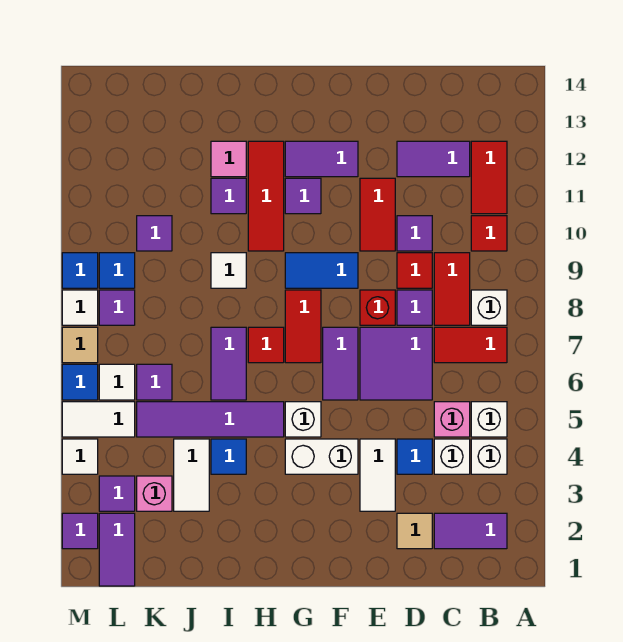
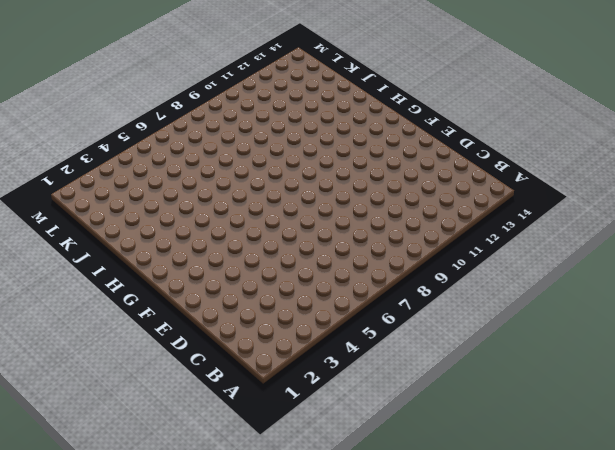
none -> purple tile B2:C2 level 1
none -> white brick B4 level 1
none -> white brick B5 level 1
none -> red tile B7:C7 level 1

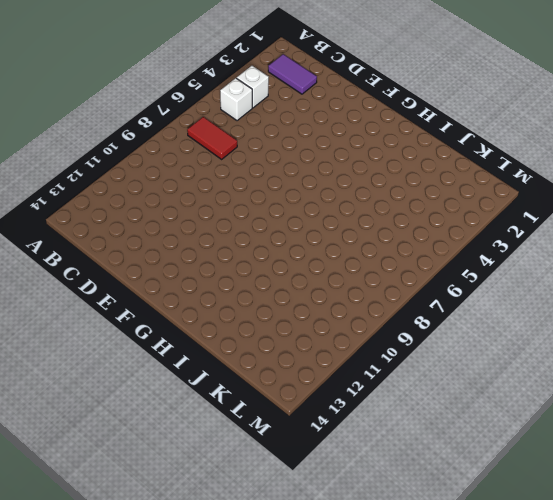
none -> white brick B8 level 1
none -> red tile B10 level 1
none -> red tile B11:B12 level 1
none -> white brick C4 level 1

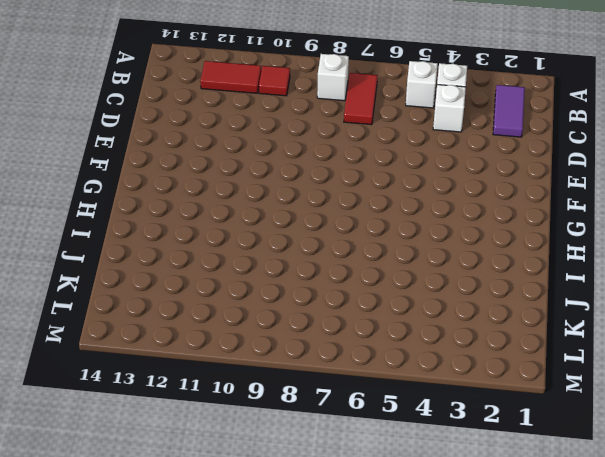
none -> pink brick C5 level 1
none -> red tile C8:C9 level 1
none -> purple tile C12:D12 level 1
none -> tan tile D2 level 1

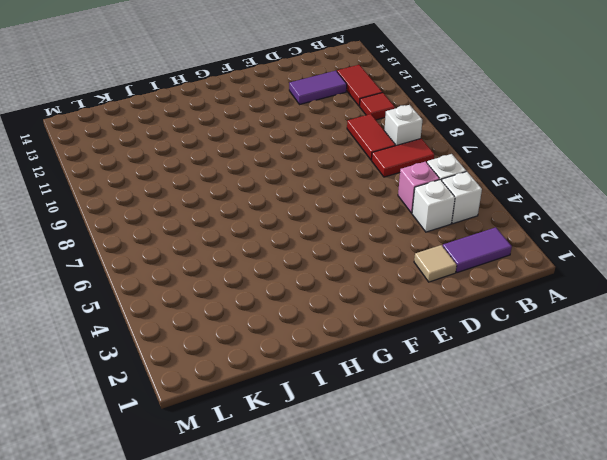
none -> blue tile D4 level 1
none -> purple tile D6:E7 level 1
none -> purple tile D8 level 1
none -> red tile D9 level 1

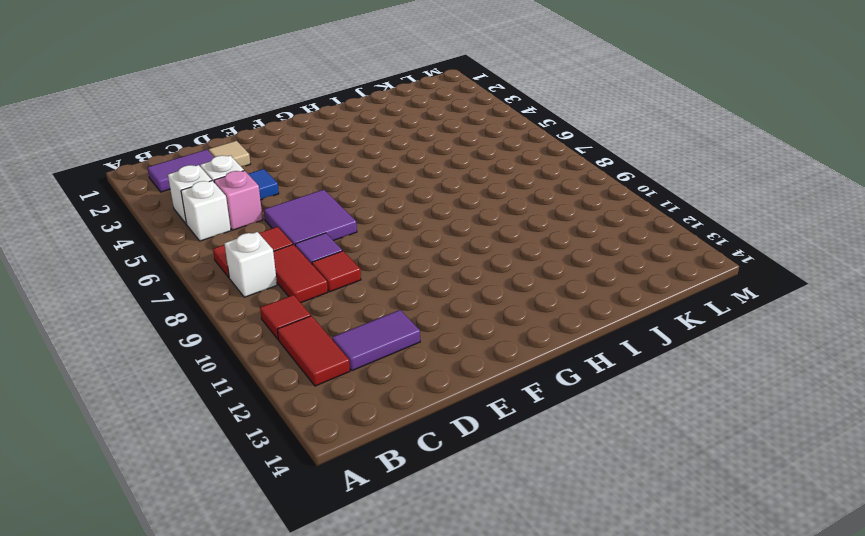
none -> purple tile D10 level 1
none -> white tile E3:E4 level 1
none -> red brick E8 level 1
none -> red tile E10:E11 level 1

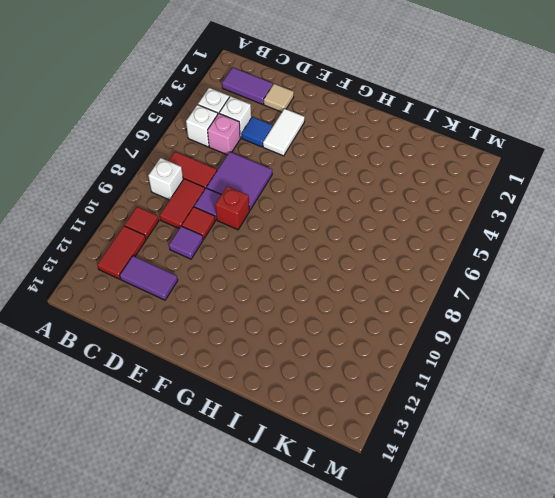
none -> red tile E10:E11 level 1
none -> white brick F4:G4 level 1
none -> purple tile F6:F7 level 1
none -> blue tile F9:G9 level 1

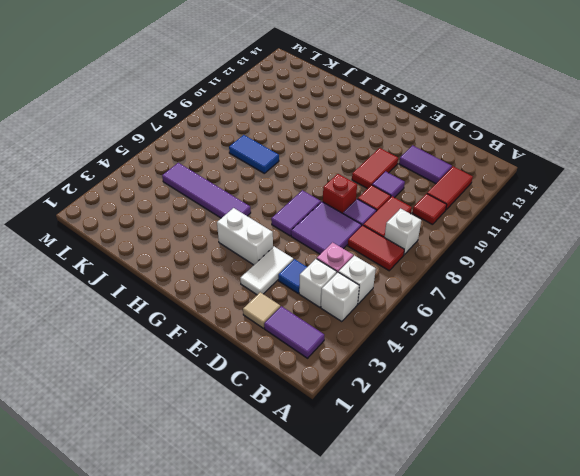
blue tile I8:J8 level 1 -> blue tile F9:G9 level 1
none -> purple tile F12:G12 level 1
none -> white brick G5 level 1
none -> red tile G7:G8 level 1
none -> purple tile G11 level 1

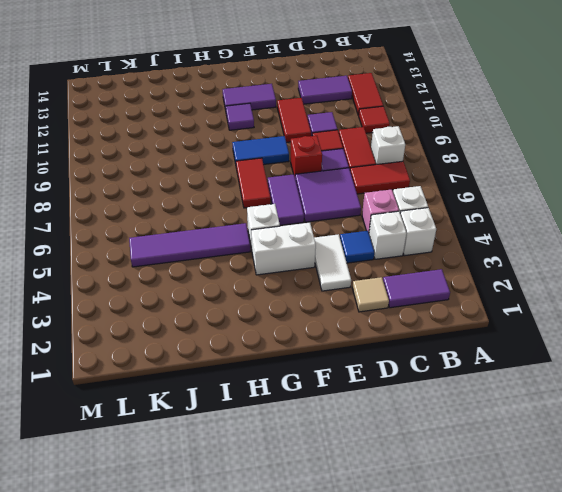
none -> red tile H7 level 1
none -> red tile H10:H12 level 1
none -> blue tile I4 level 1
none -> purple tile I6:I7 level 1

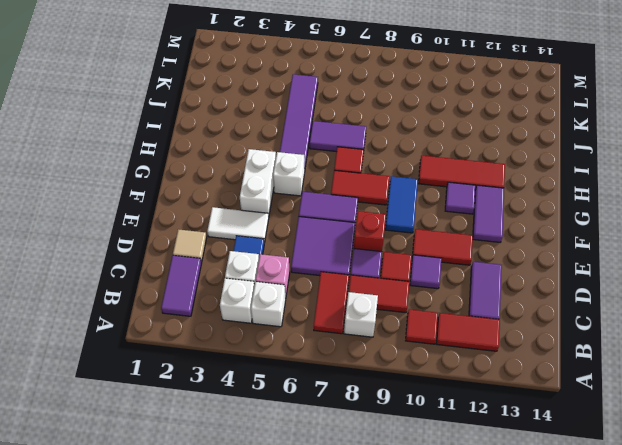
none -> blue tile I4 level 1
none -> white tile I9 level 1
none -> purple tile I11 level 1
none -> pink tile I12 level 1

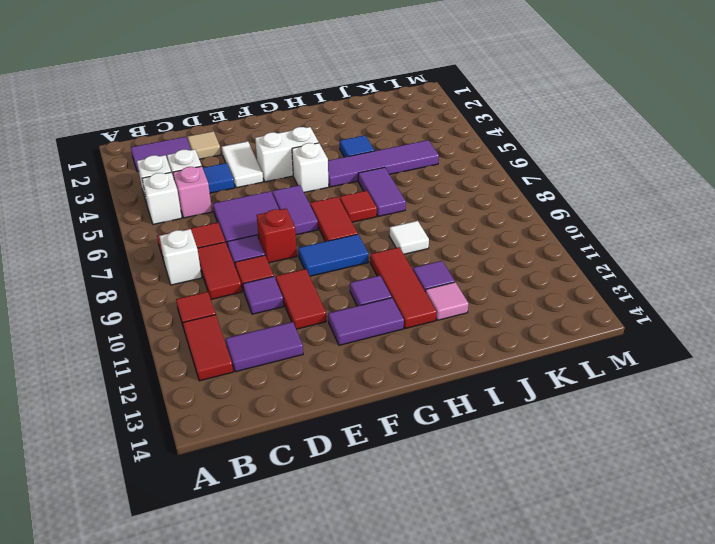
none -> white tile J3:J4 level 1
none -> pink brick K3 level 1
none -> purple tile K6 level 1
none -> purple tile K10 level 1

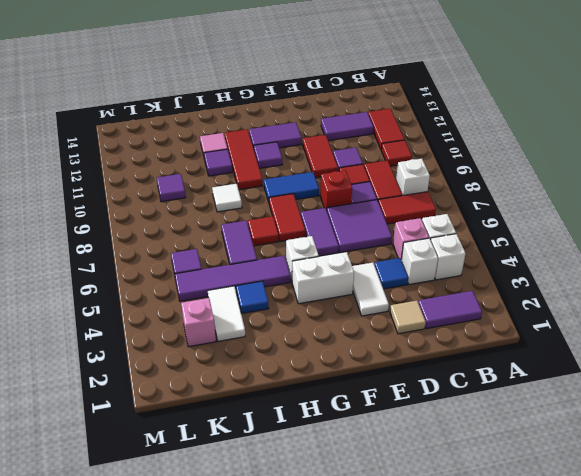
none -> purple tile L1:L2 level 1
none -> purple tile L3 level 1
none -> white tile L5:M5 level 1
none -> white tile L6 level 1

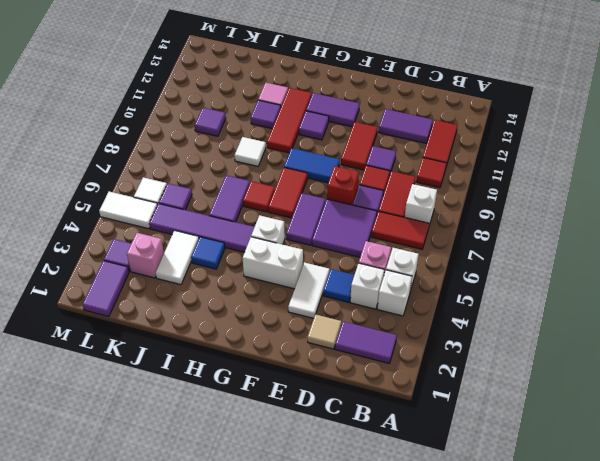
none -> purple tile L8 level 1
none -> blue tile L9 level 1
none -> purple tile M2 level 1
none -> white tile M4 level 1

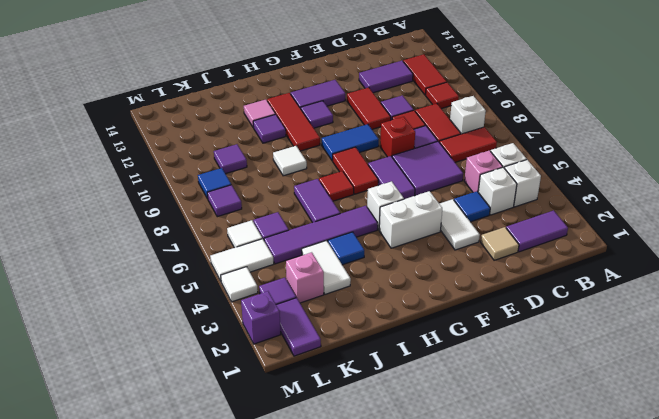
purple brick M2 level 1 -> purple tile M2 level 1
none -> blue tile M6 level 1
none -> tan tile M7 level 1
none -> white tile M8 level 1
none -> blue tile M9 level 1

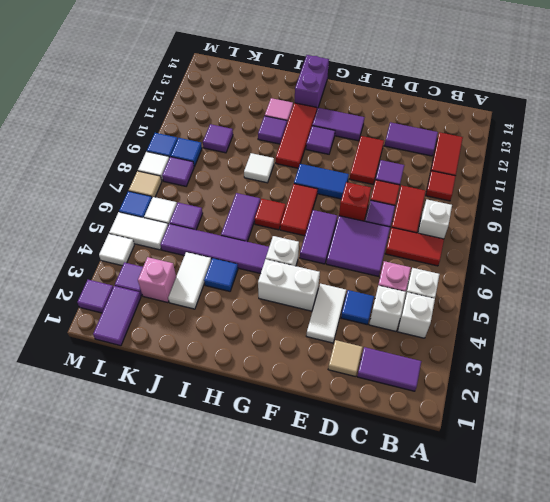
purple brick H13:H14 level 1 -> none

